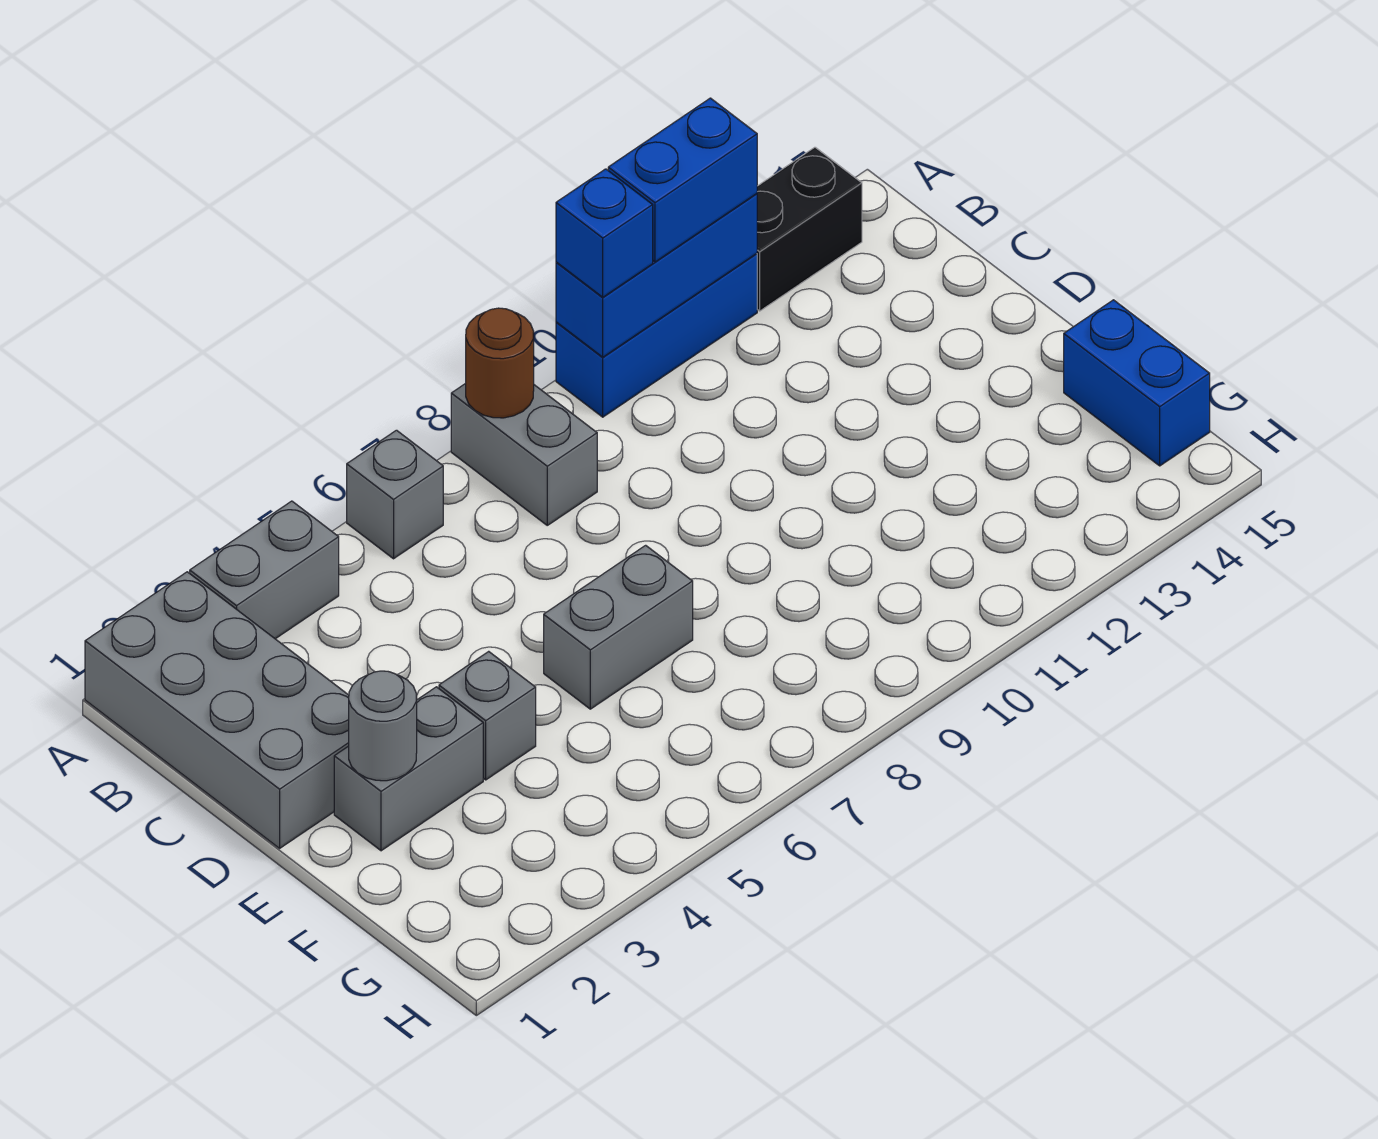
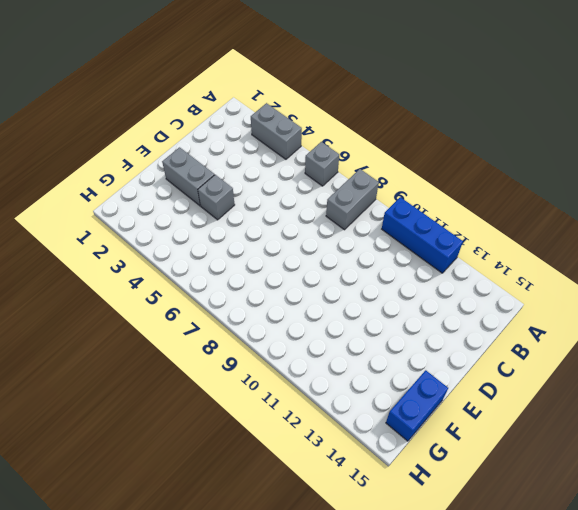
none -> grey brick A1:D2 level 1
none -> black brick A13:A14 level 1
none -> grey brick E6:E7 level 1

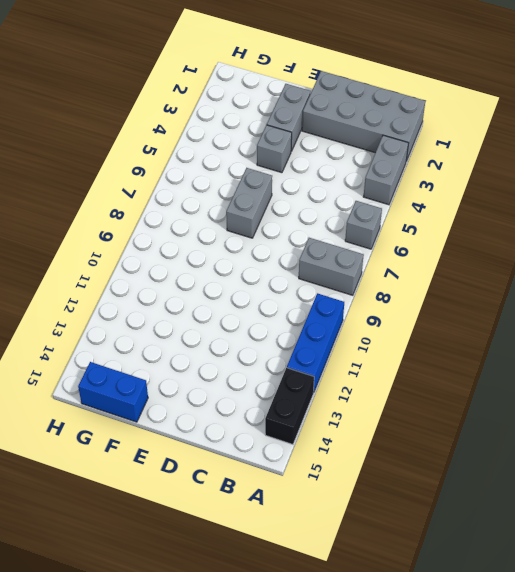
none -> brown round brick A8 level 2
none -> blue brick A10:A12 level 2
none -> grey round brick E2 level 2

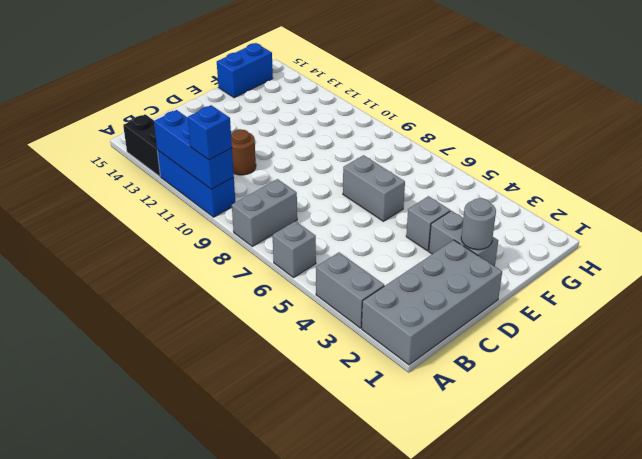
brown round brick C11 level 1 -> brown round brick A8 level 2
none -> blue brick A11:A12 level 3

